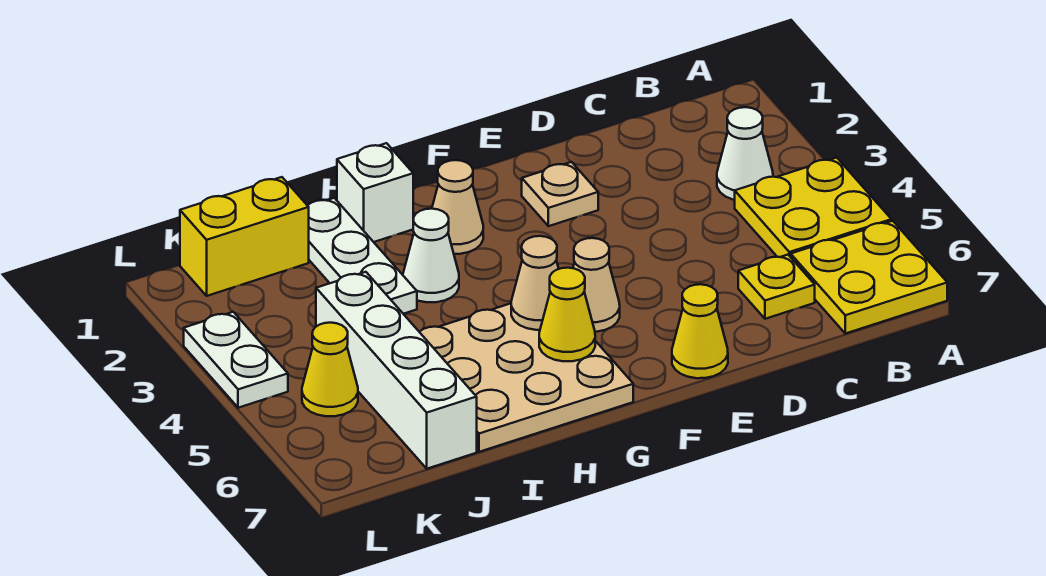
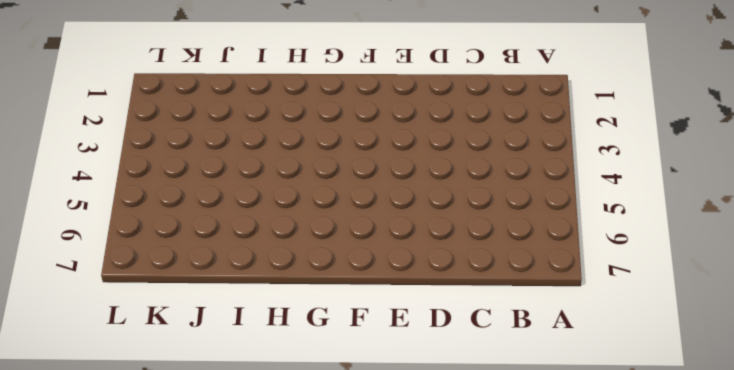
none -> yellow plate A4:B5 level 1
none -> yellow plate A6:B7 level 1
none -> white cone B3 level 1

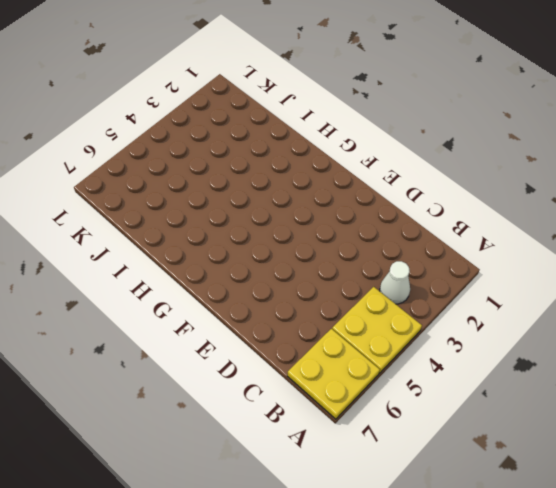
none -> yellow plate C6 level 1
none -> tan plate E2 level 1
none -> yellow cone E7 level 1

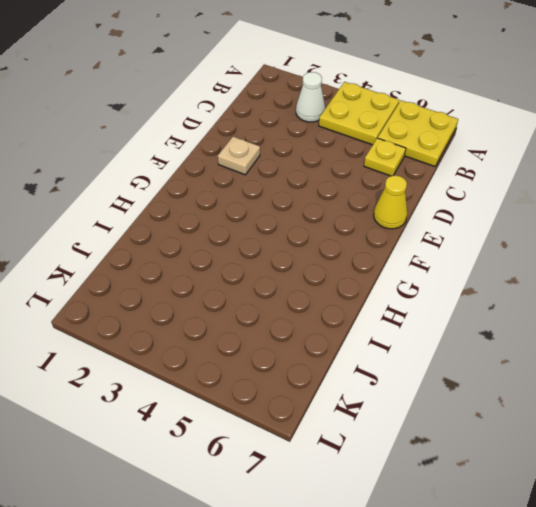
none -> tan cone F5 level 1
none -> tan cone G2 level 1
none -> tan plate G5:I7 level 1

